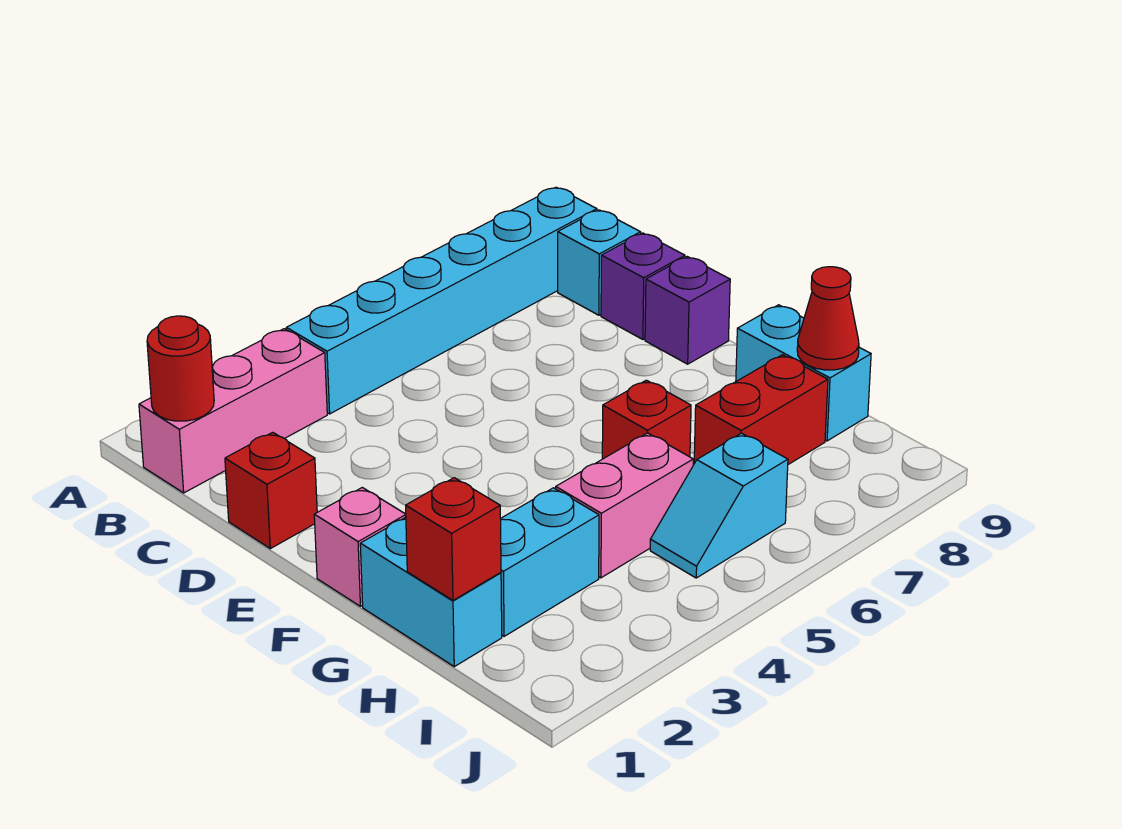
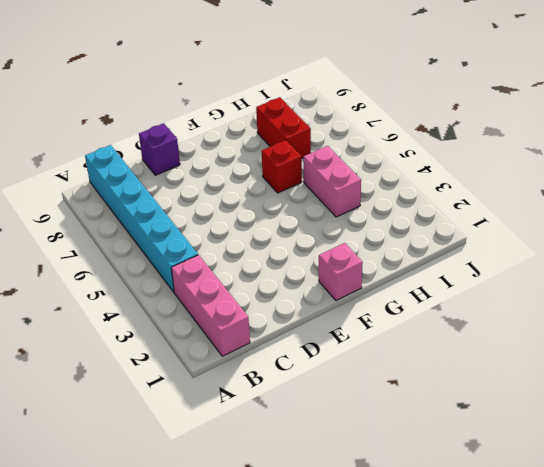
none -> cyan brick C9 level 1
none -> red brick D1 level 1
none -> purple brick E9 level 1

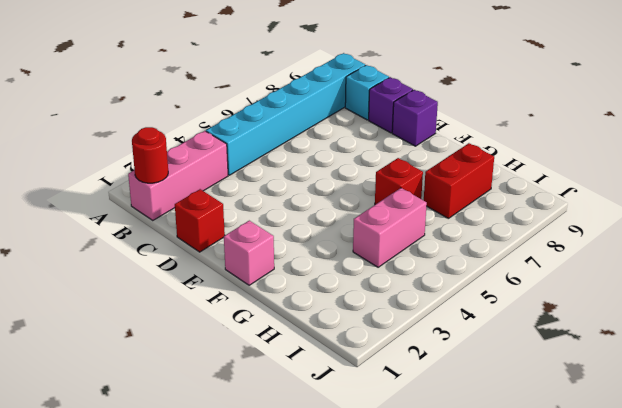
none -> cyan brick G1:H1 level 1
none -> cyan brick G9:H9 level 1
none -> cyan brick H2:H3 level 1

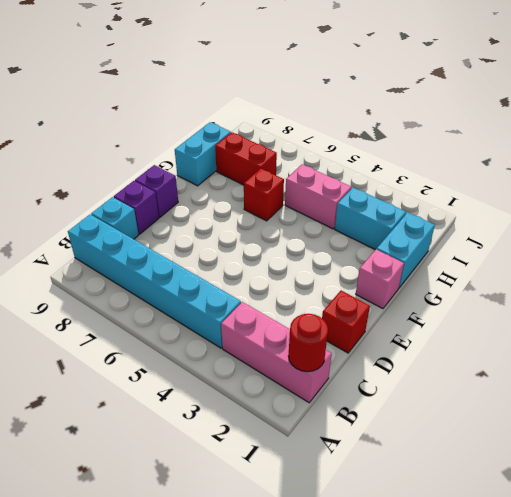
none -> cyan slope I5:I6 level 1 top 6
none -> red brick H1 level 2
none -> red cone H9 level 2

